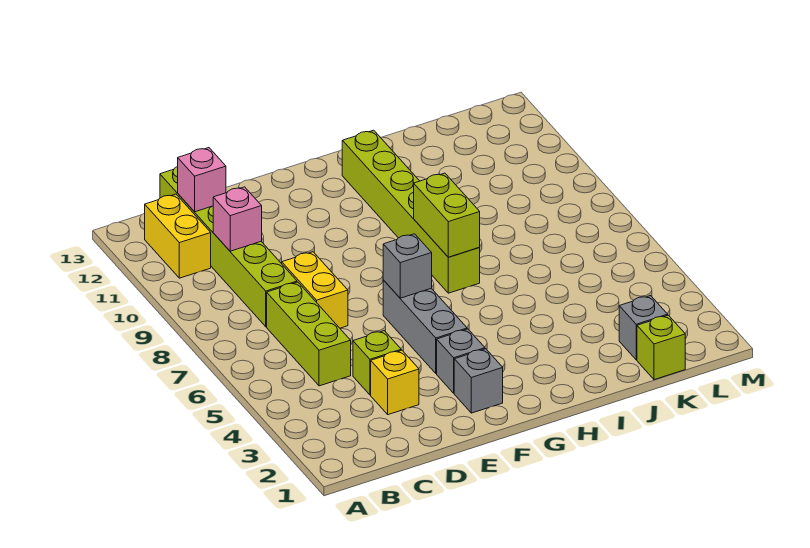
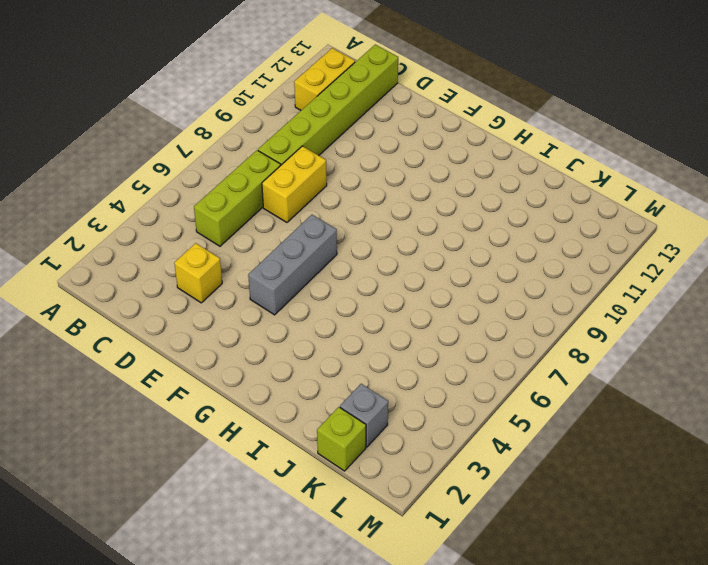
none -> lime brick D4 level 1
none -> grey brick F2 level 1
none -> grey brick F3 level 1

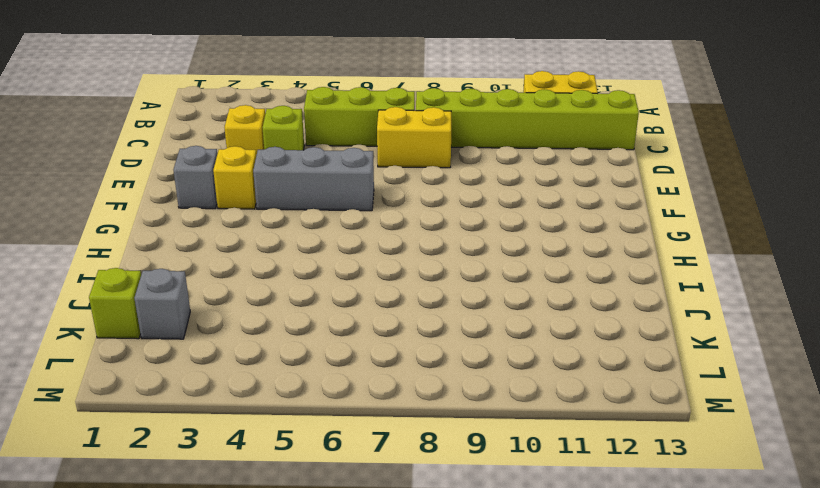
yellow brick F3 level 1 -> grey brick F3 level 1
none -> lime brick H7:H12 level 1
none -> pink brick C10 level 2
none -> pink brick C12 level 2

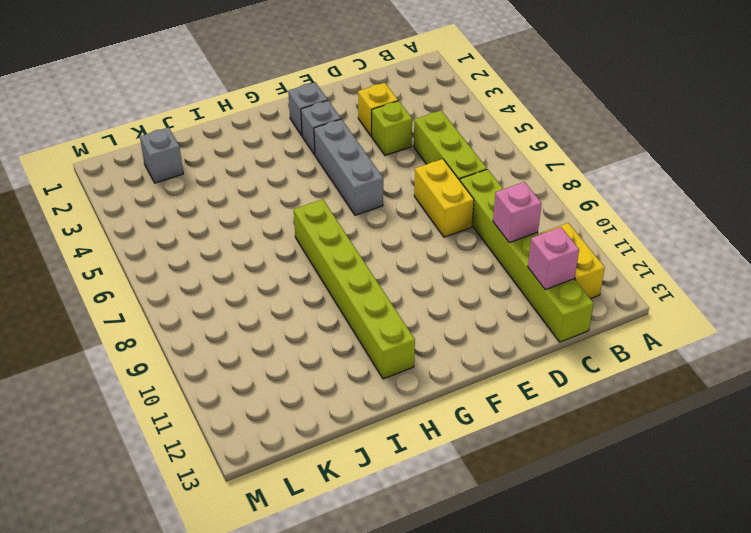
none -> lime brick K1 level 1
none -> grey brick F6 level 2
none -> lime brick H7:H8 level 2

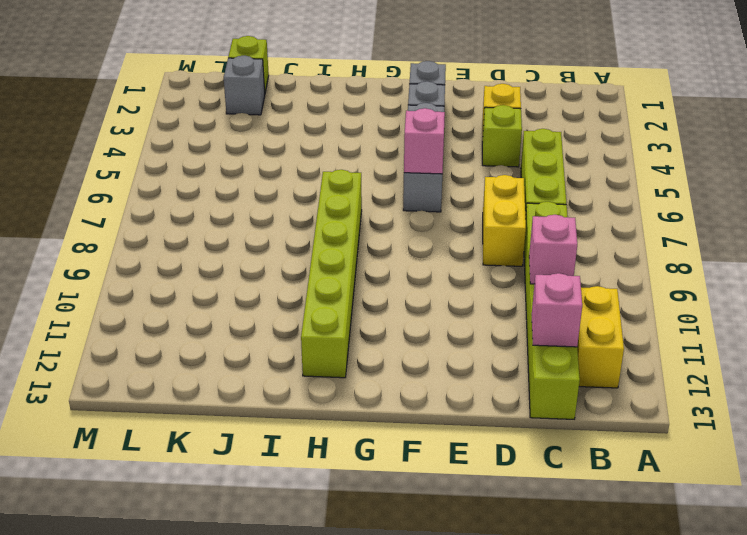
pink brick F6 level 2 -> grey brick F6 level 2
none -> lime brick H7:H8 level 2

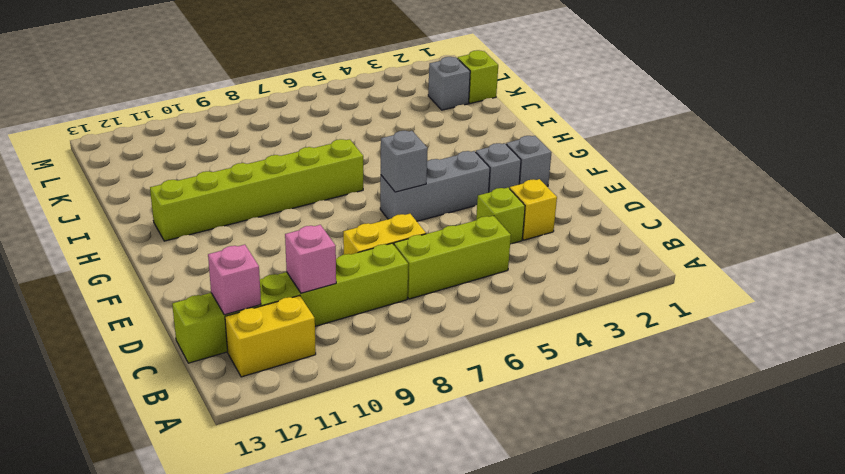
none -> lime brick H7:H8 level 2

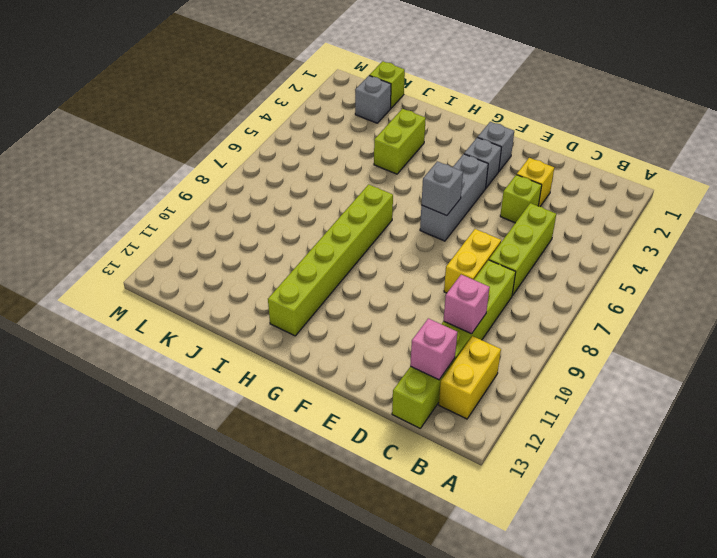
lime brick I3:I4 level 1 -> lime brick H7:H8 level 2

